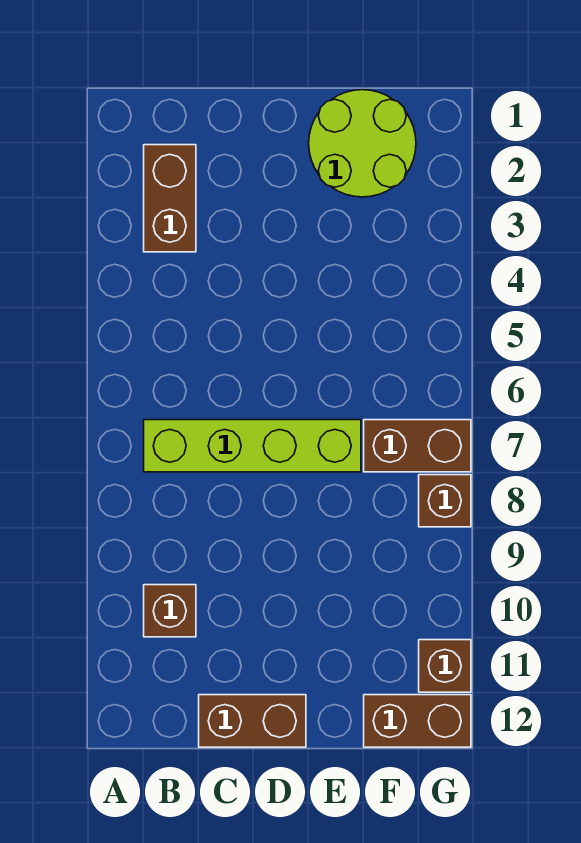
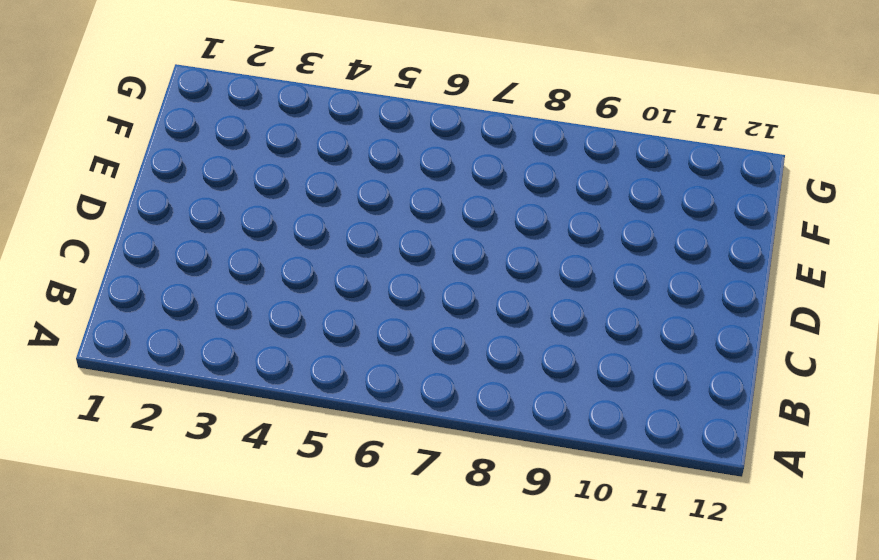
none -> brown brick B2:B3 level 1
none -> lime brick B7:E7 level 1

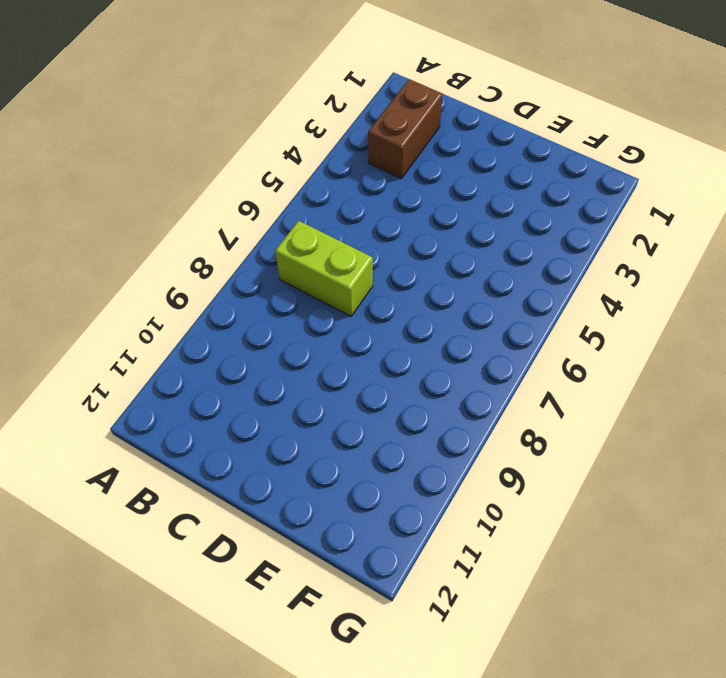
lime brick B7:C7 level 1 -> lime brick B7:E7 level 1
none -> brown brick B10 level 1
none -> brown brick C12:D12 level 1

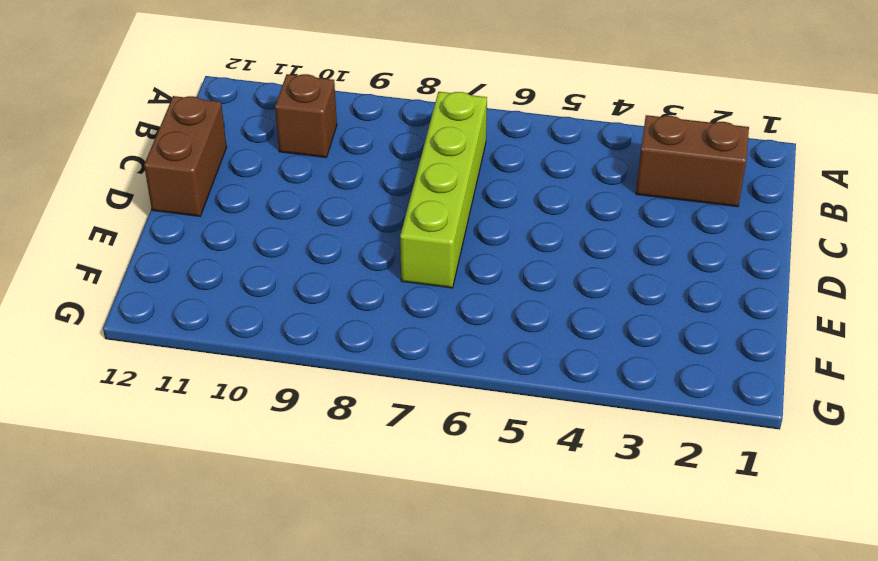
none -> lime round brick E1:F2 level 1
none -> brown brick F7:G7 level 1

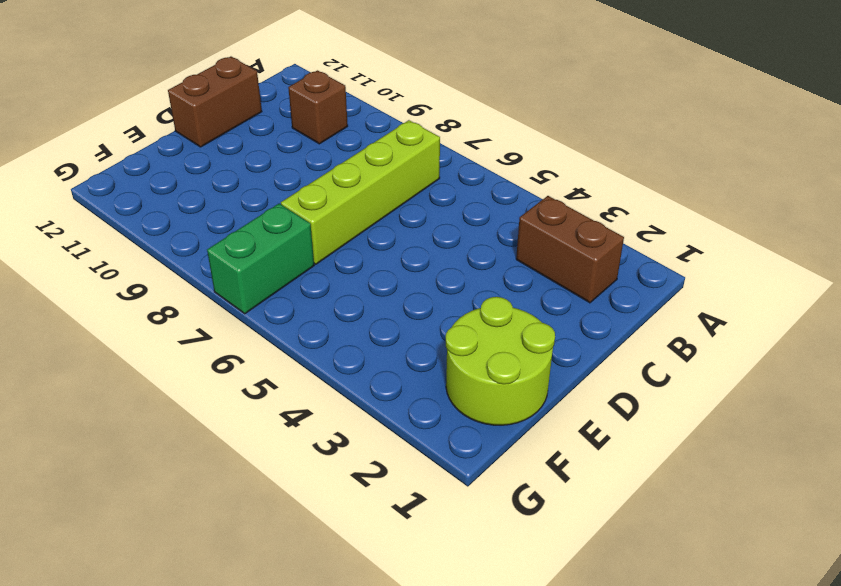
green brick F7:G7 level 1 -> brown brick F7:G7 level 1
none -> brown brick F12:G12 level 1
none -> brown brick G8 level 1

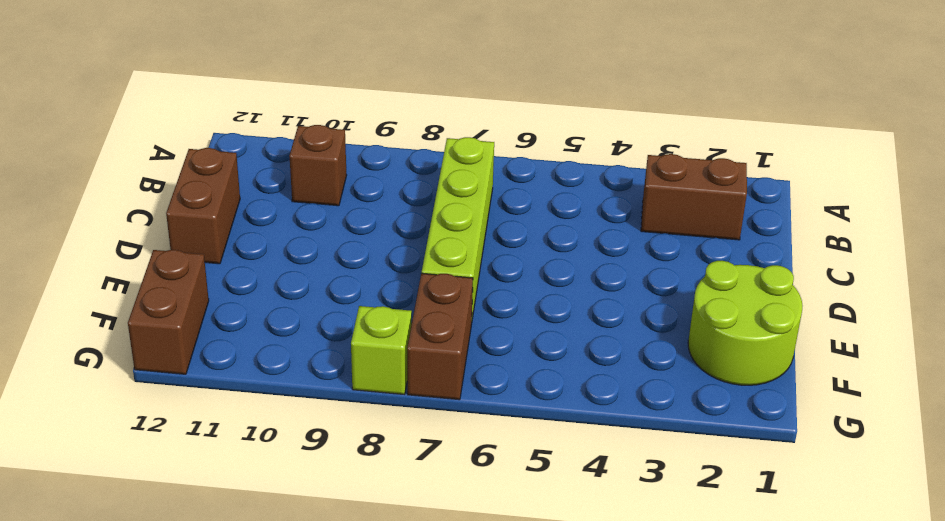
lime brick G8 level 1 -> brown brick G8 level 1
none -> brown brick G11 level 1

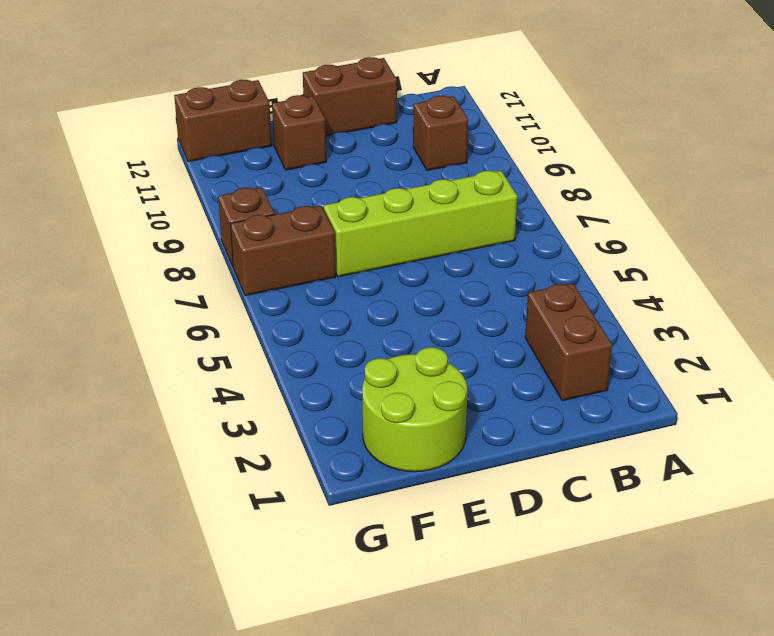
brown brick E11 level 1 -> brown brick G11 level 1

